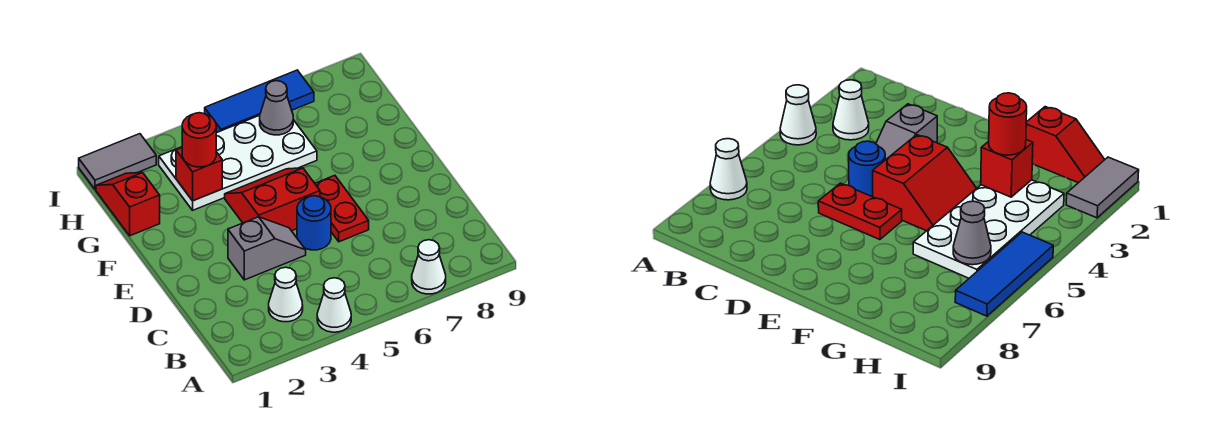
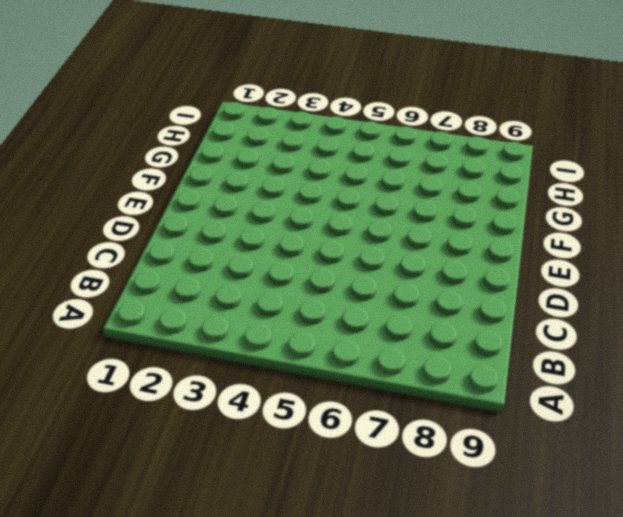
none -> white cone A4 level 1
none -> white cone A7 level 1
none -> white cone B3 level 1

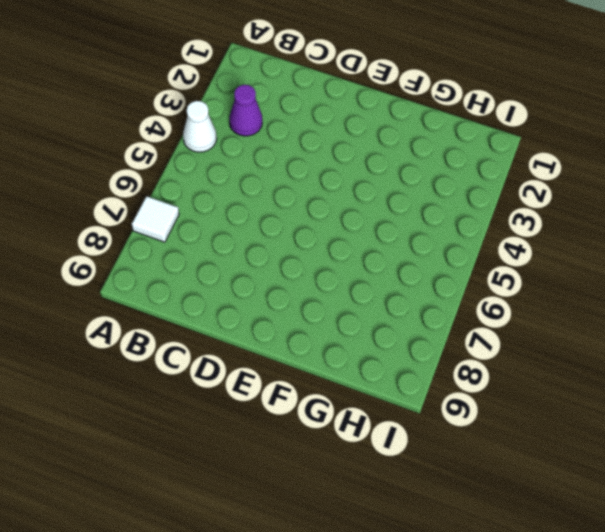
white tile A7 level 1 -> white cone A7 level 1
purple cone B3 level 1 -> white cone B3 level 1
none -> grey slope D3:D4 level 1 top 3
none -> blue round brick D5 level 1
none -> red plate D6:E6 level 1

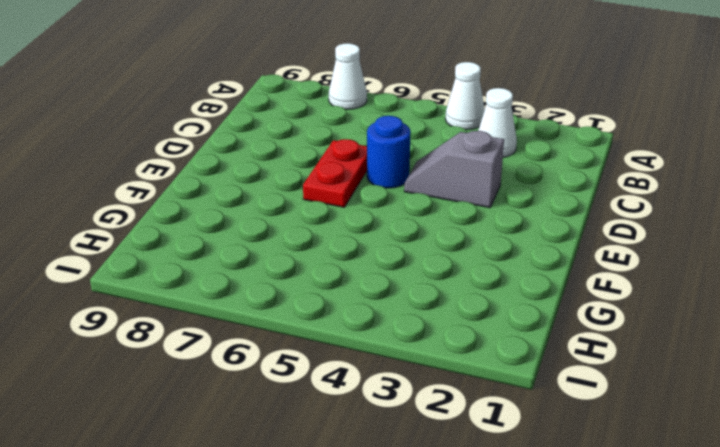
none -> red slope E4:F5 level 1 top E
none -> red slope G1:H1 level 1 top G
none -> white plate G3:H6 level 1

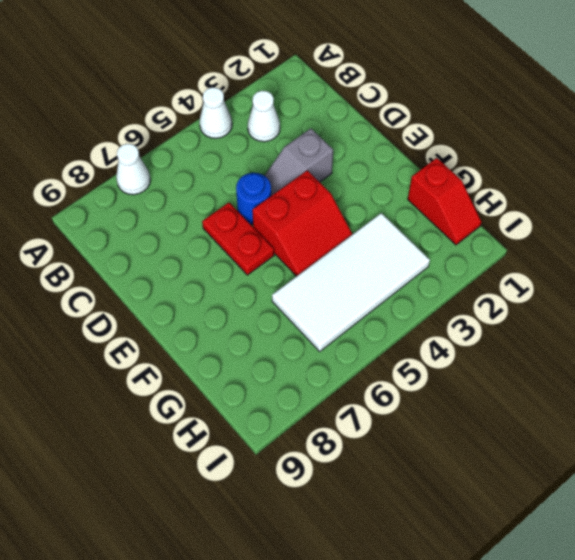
white tile G3:H6 level 1 -> white plate G3:H6 level 1
none -> grey tile I1:I2 level 1
none -> blue tile I5:I7 level 1
none -> red brick G3 level 2

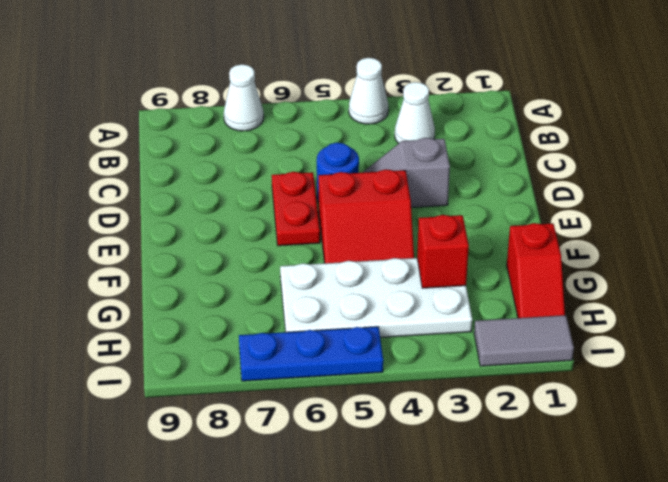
blue plate I5:I7 level 1 -> blue tile I5:I7 level 1
none -> grey cone H6 level 2
none -> red round brick G3 level 3

